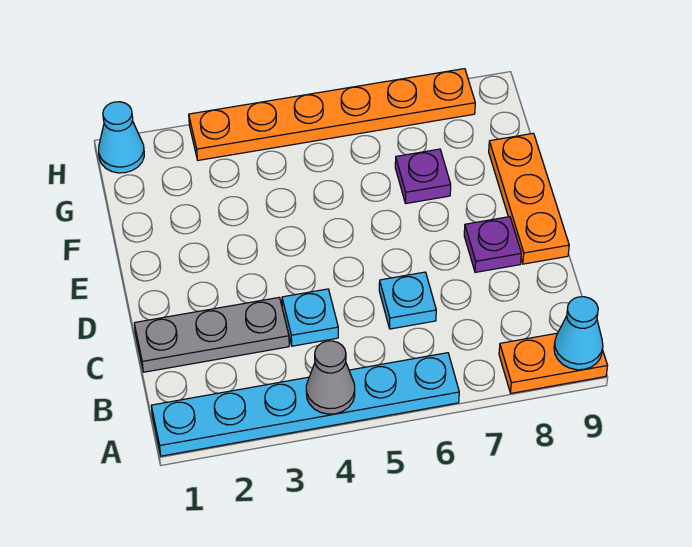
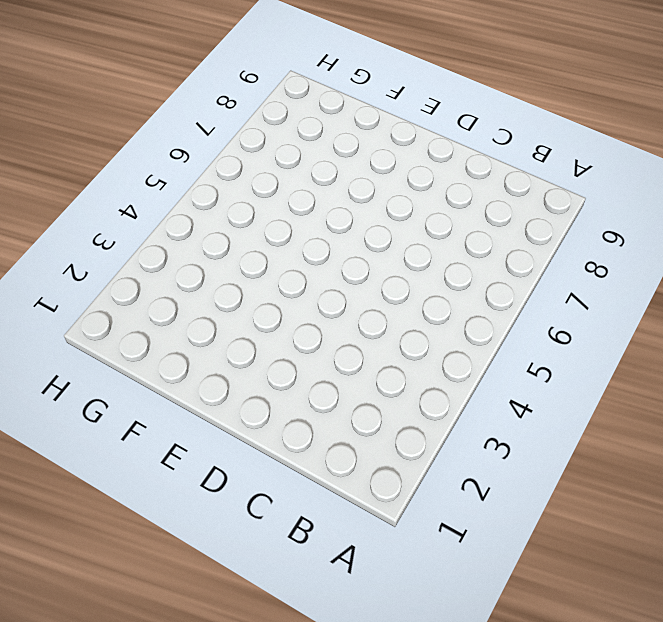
none -> cyan plate A1:A6 level 1
none -> orange plate A8:A9 level 1
none -> grey plate C1:C3 level 1

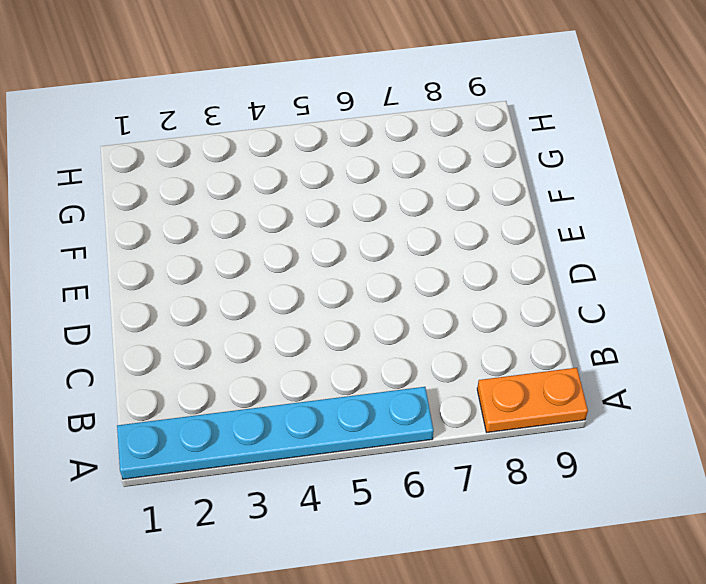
none -> grey plate C1:C3 level 1
none -> cyan plate C4 level 1
none -> cyan plate C6 level 1

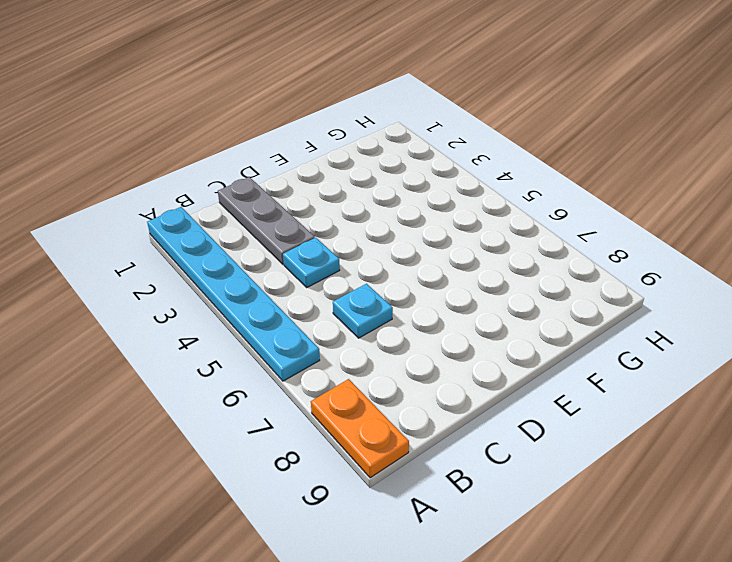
none -> purple plate D8 level 1
none -> orange plate D9:F9 level 1
none -> purple plate F7 level 1

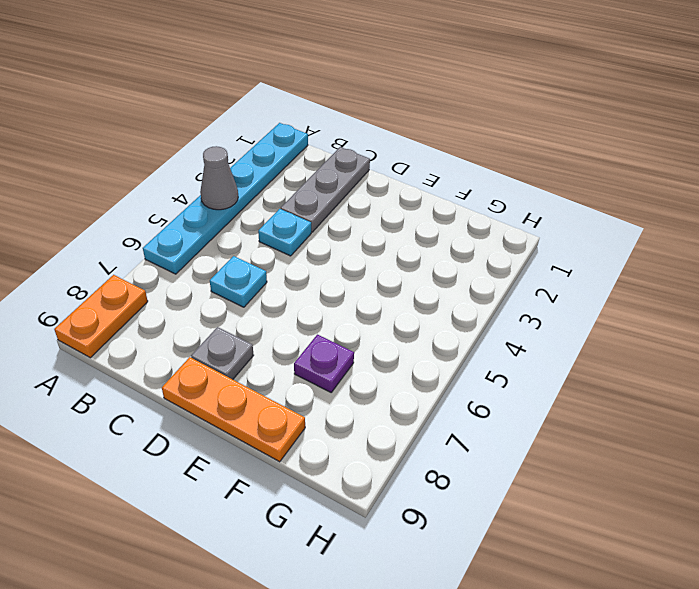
grey plate D8 level 1 -> purple plate D8 level 1
none -> cyan cone H1 level 1
none -> orange plate H3:H8 level 1
none -> cyan cone A9 level 2

